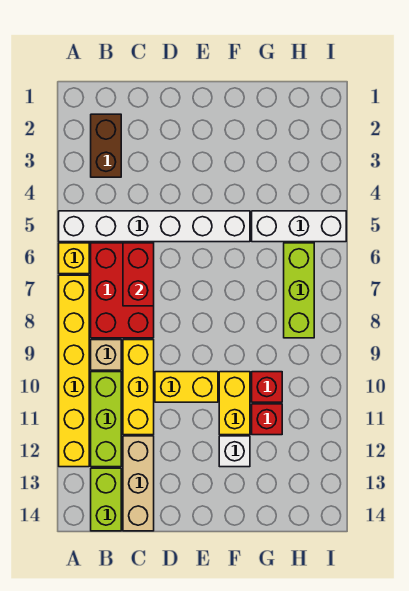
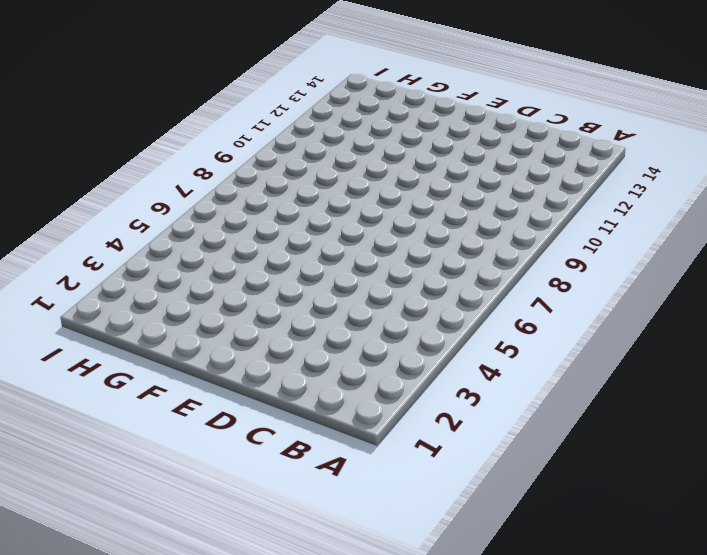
none -> white brick A5:F5 level 1
none -> yellow brick A6 level 1
none -> yellow brick A7:A12 level 1

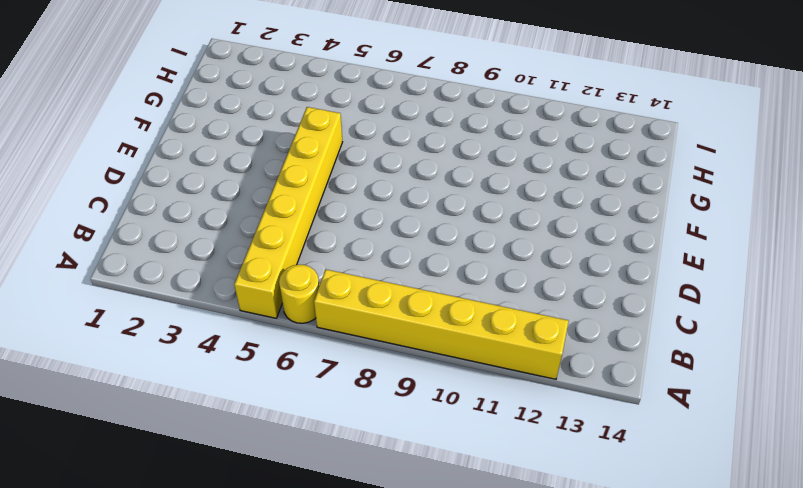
yellow brick A5:F5 level 1 -> white brick A5:F5 level 1
yellow round brick A6 level 1 -> yellow brick A6 level 1
none -> brown brick B2:B3 level 1
none -> red brick B6:C8 level 1
none -> tan brick B9 level 1

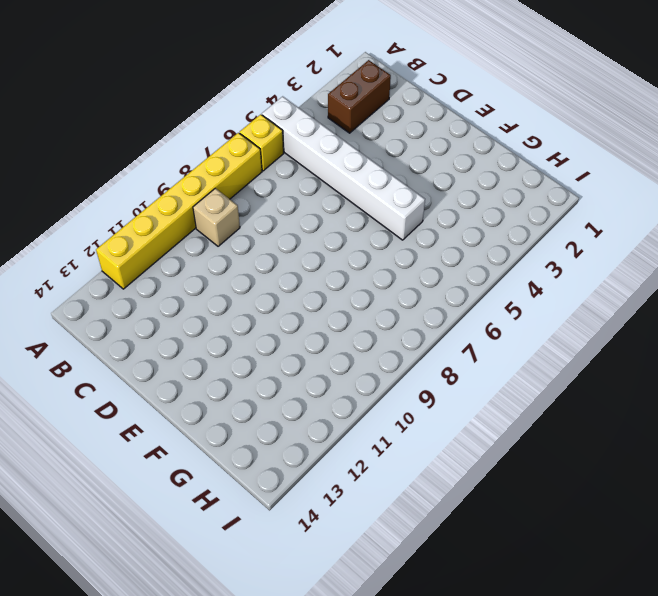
none -> red brick B6:C8 level 1
none -> lime brick B10:B12 level 1
none -> lime brick B13:B14 level 1

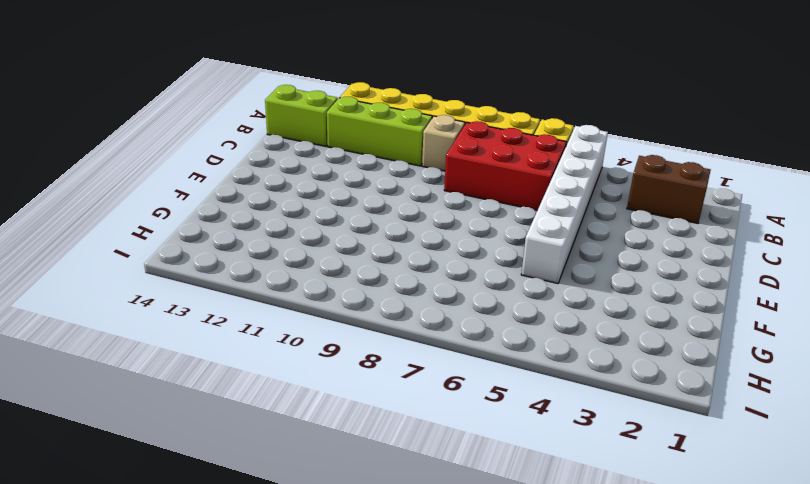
none -> yellow brick C9:C11 level 1
none -> tan brick C12:C14 level 1
none -> yellow brick D10:E10 level 1

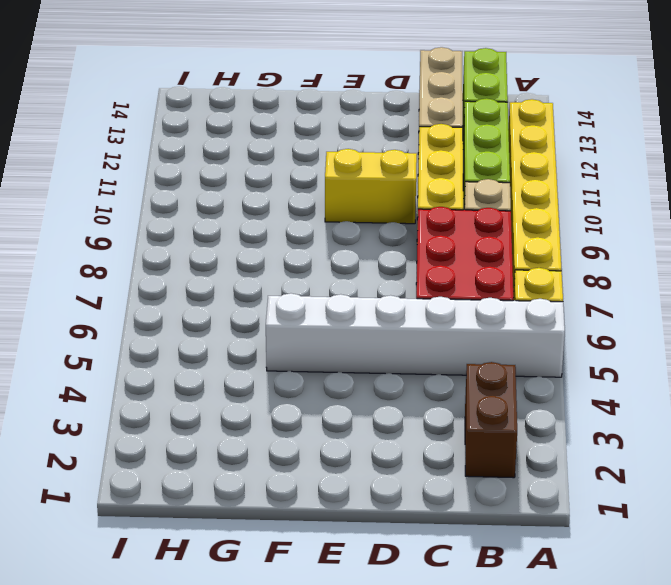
none -> yellow brick F10:F11 level 1
none -> white brick F12 level 1
none -> white brick G5:I5 level 1

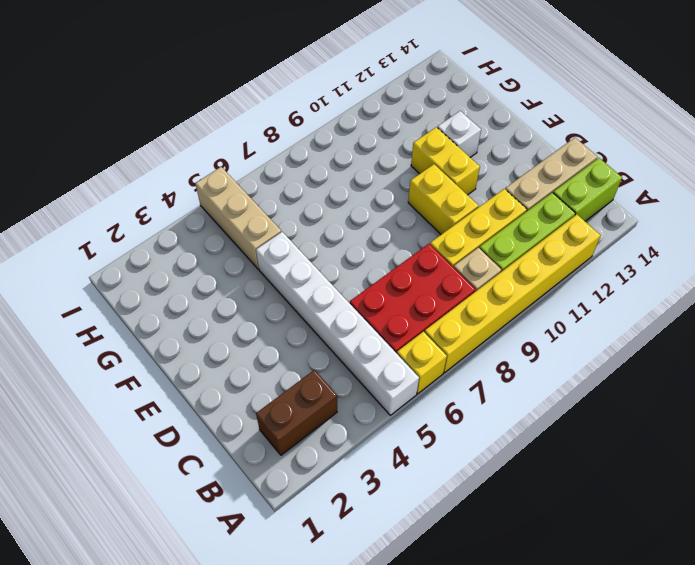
yellow brick E11:F11 level 1 -> yellow brick F10:F11 level 1
tan brick G5:I5 level 1 -> white brick G5:I5 level 1
none -> red brick G10 level 1
none -> red brick G11 level 1
none -> lime brick H6:H8 level 1

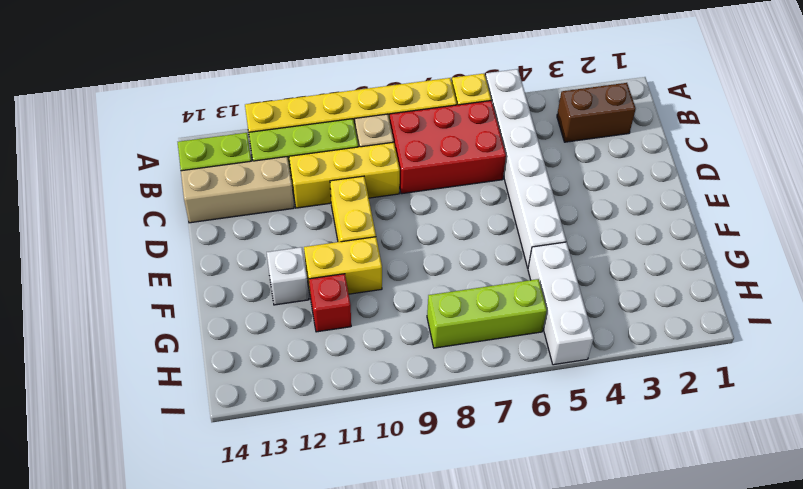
none -> red brick G10 level 1
none -> red brick C6:C7 level 2

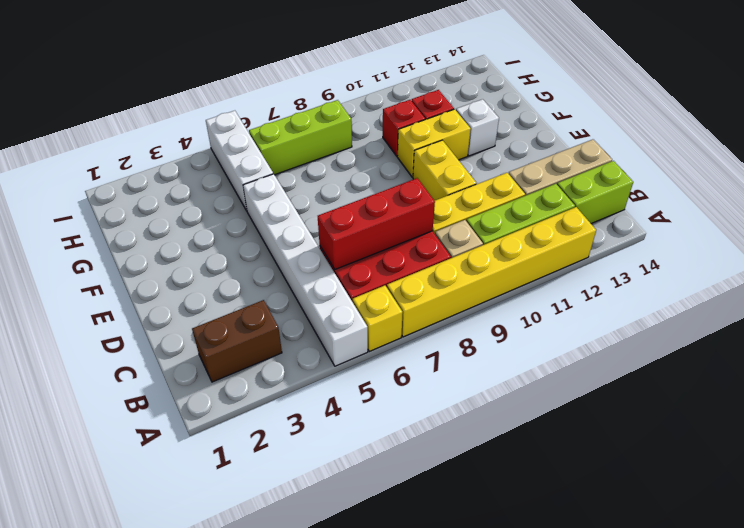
red brick C6:C8 level 2 -> red brick C6:C7 level 2

